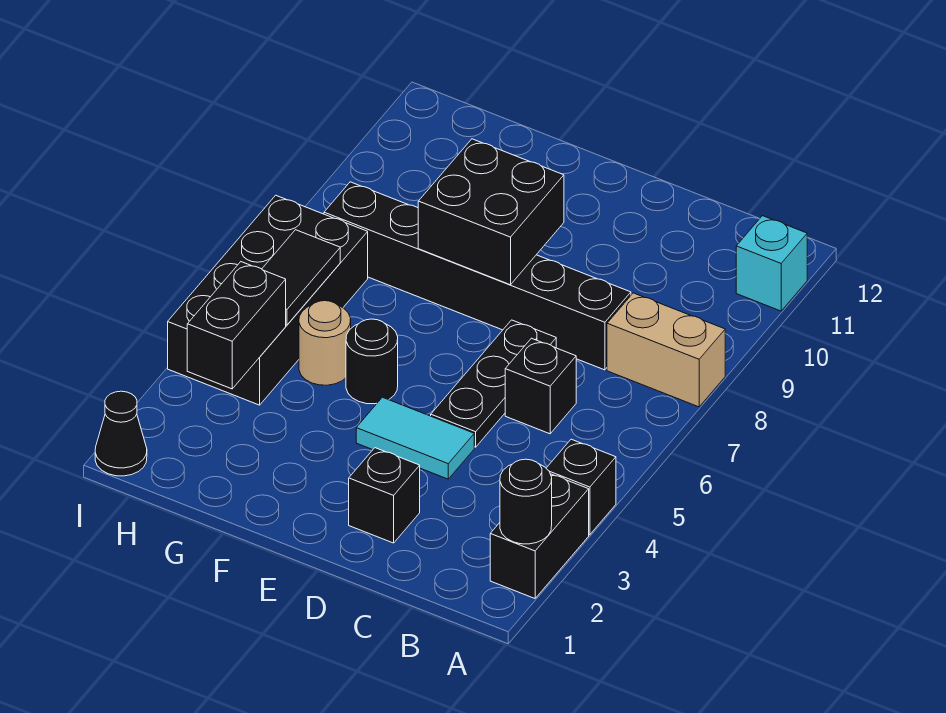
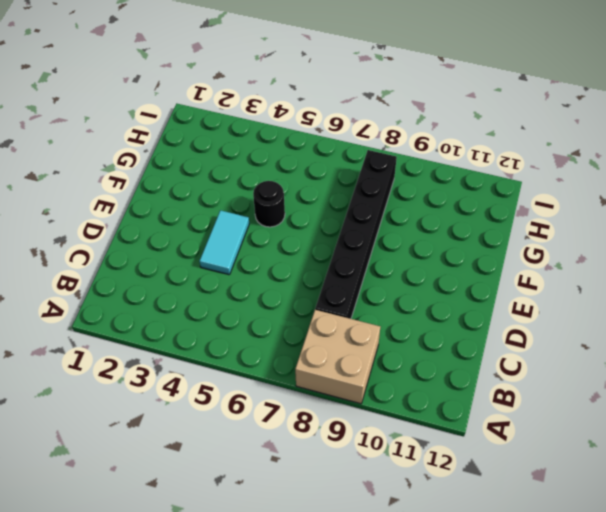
tan brick A8:B9 level 1 -> tan brick A8:B8 level 1
none -> black brick A2:A3 level 1
none -> black brick A4 level 1
none -> cyan brick A11 level 1

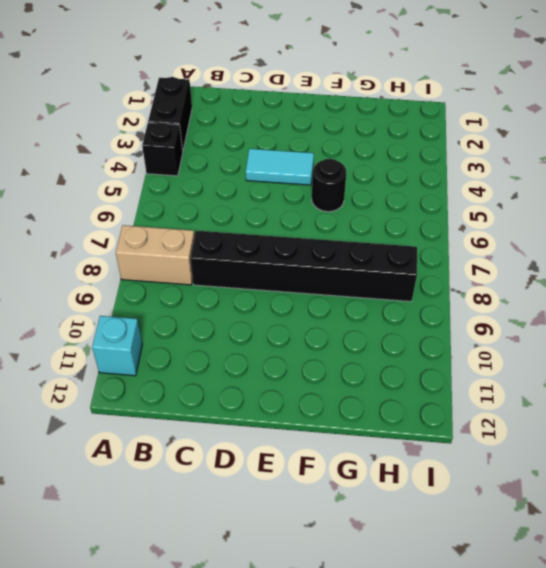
none -> black brick C6 level 1
none -> black brick D2 level 1
none -> black plate D5:D7 level 1

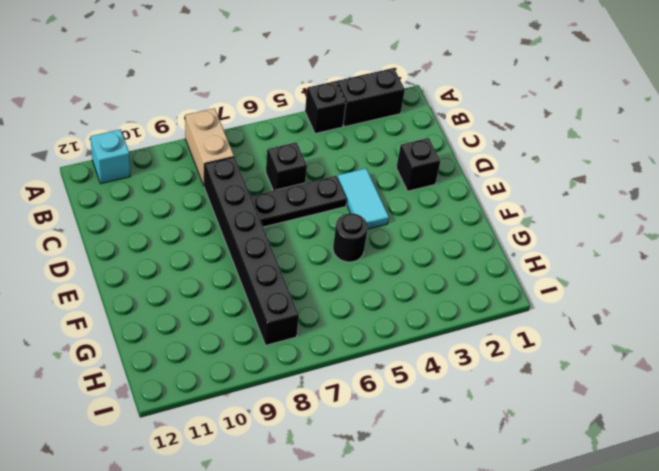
none -> tan round brick G5 level 1
none -> black brick H4:I7 level 1
none -> black cone I1 level 1

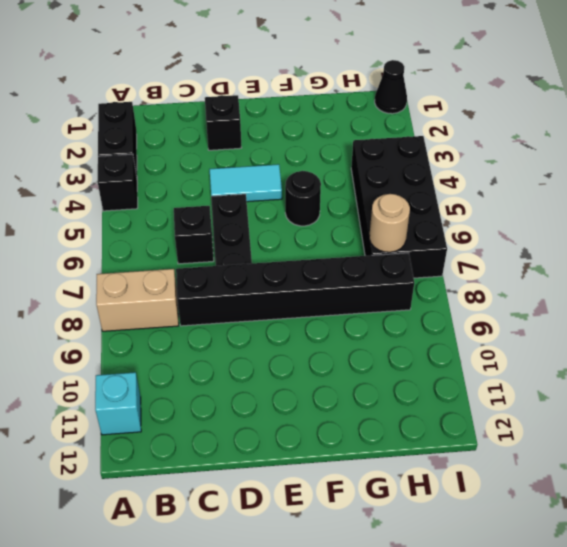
tan round brick H7 level 2 -> tan round brick G5 level 1
none -> black round brick A2 level 2
none -> black brick E8:F9 level 2
none -> black brick H3:H4 level 2

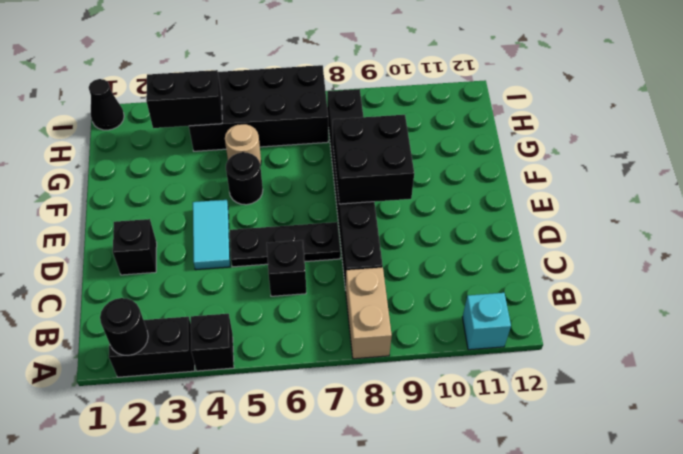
none -> black tile H5:H6 level 2

